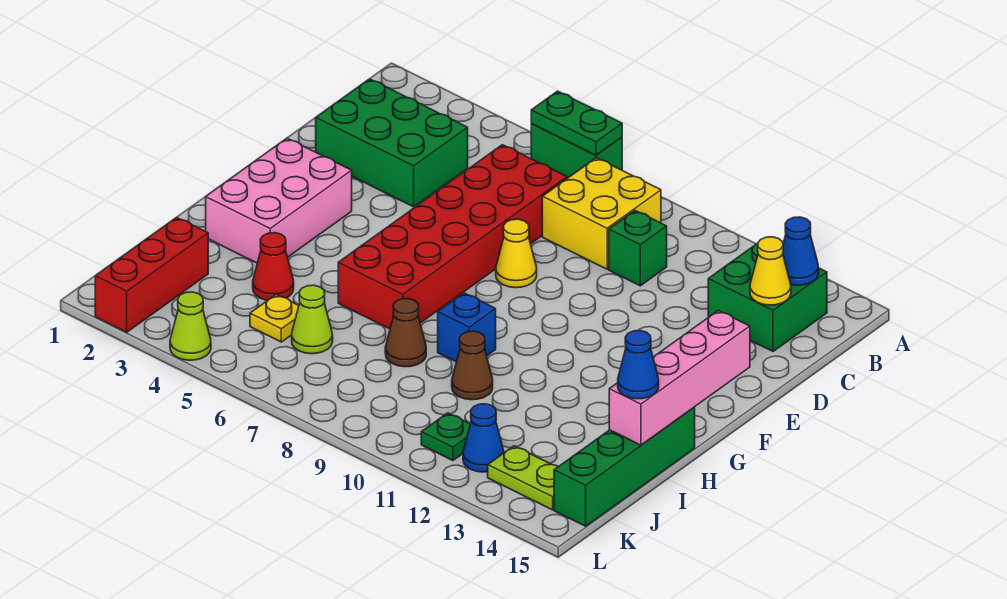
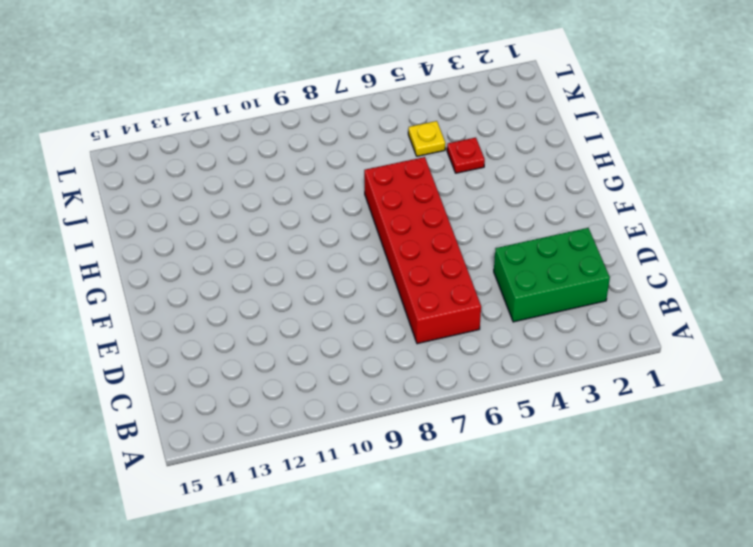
red plate I4 level 1 -> red cone I4 level 1
none -> green brick A6:A7 level 1
none -> yellow brick B8:C9 level 1
none -> green brick B13:C14 level 1

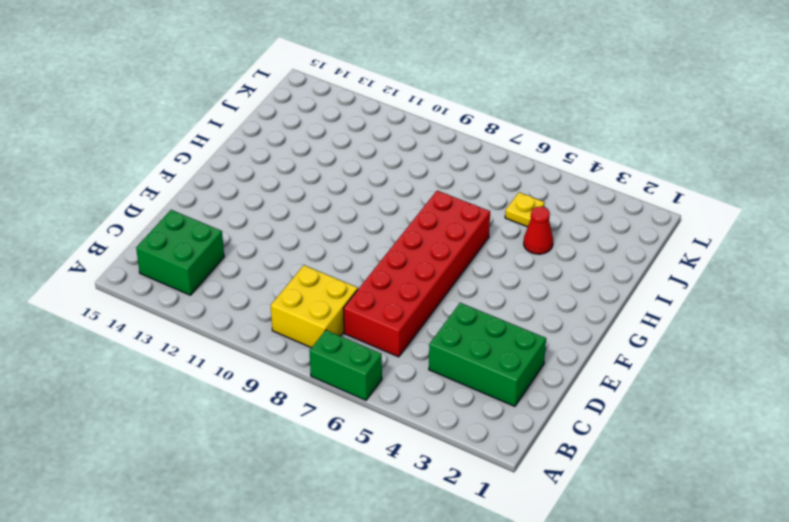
none -> green brick C10 level 1
none -> yellow cone E8 level 1
none -> pink brick F2:H3 level 1

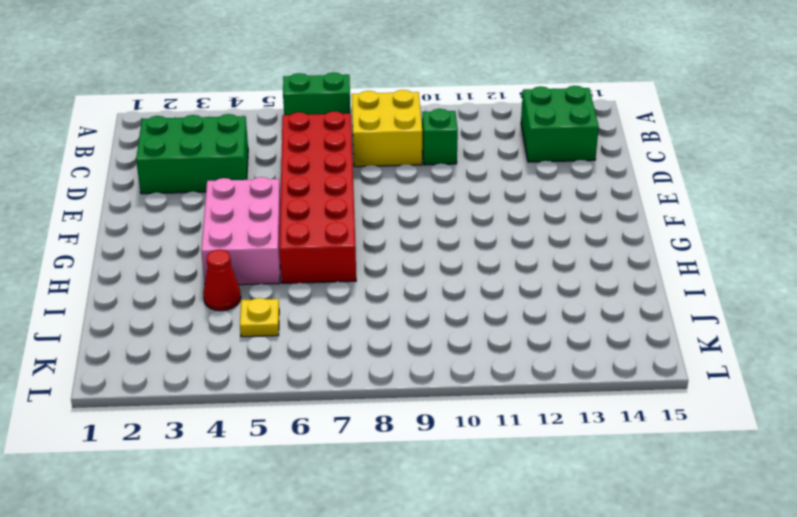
pink brick F4:H5 level 1 -> pink brick F2:H3 level 1
none -> yellow cone E8 level 1
none -> blue brick H9 level 1
none -> green brick H15:K15 level 1

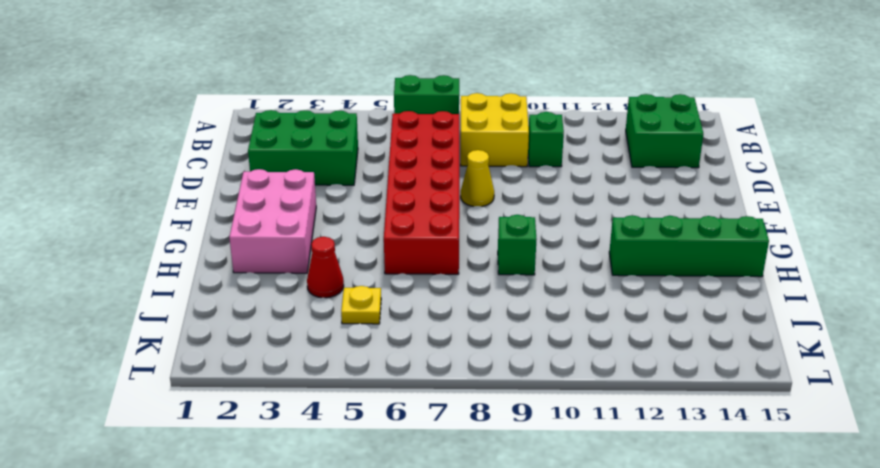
green brick H9 level 1 -> blue brick H9 level 1
green brick H12:H15 level 1 -> green brick H15:K15 level 1
none -> brown cone I8 level 1
none -> brown cone I10 level 1
none -> red brick J2:L2 level 1

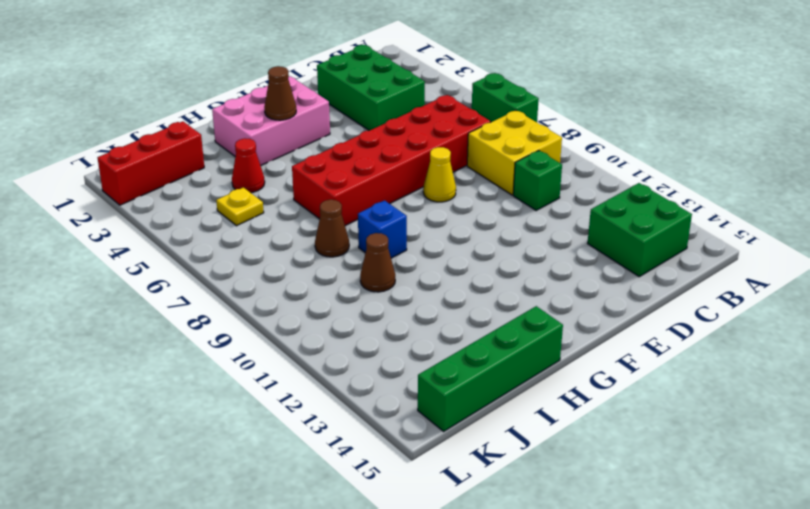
brown cone G3 level 2 -> none
none -> lime cone J6 level 1
none -> green plate K11 level 1
none -> blue cone K12 level 1

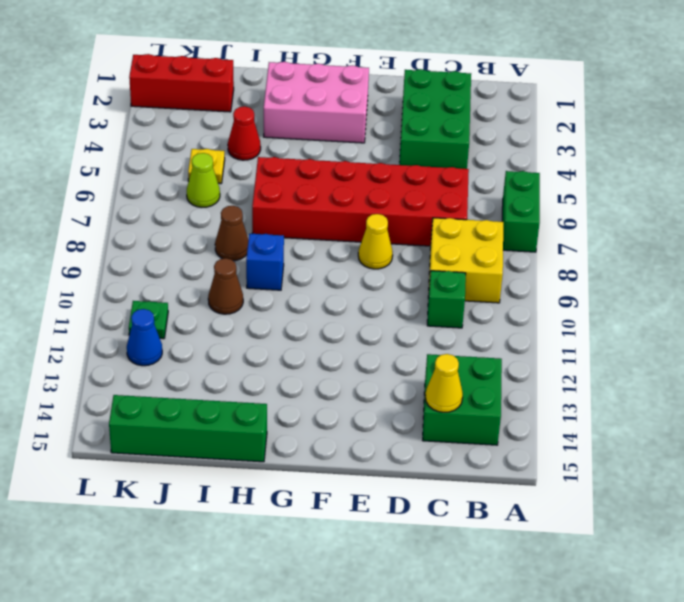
none -> lime plate K13:K14 level 1
none -> lime cone L4 level 1
none -> green plate A6:A7 level 2

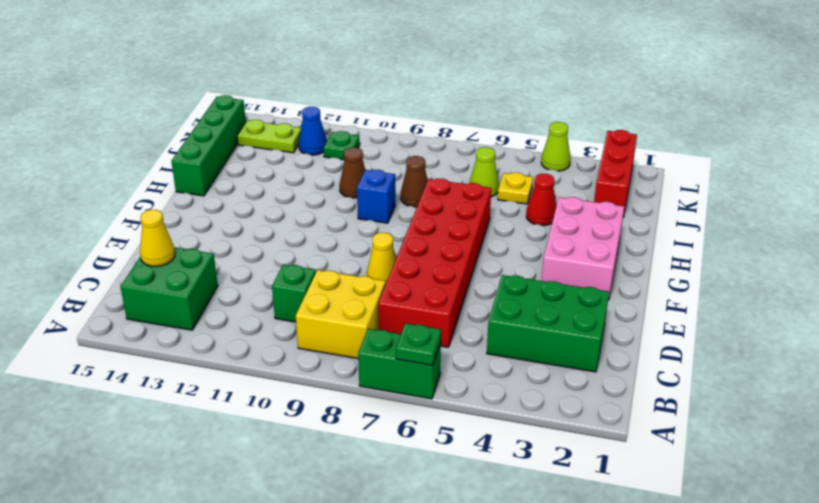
green plate A6 level 2 -> green plate A6:A7 level 2
none -> blue cone B14 level 2
none -> pink brick F15:I15 level 2
none -> blue cone I15 level 3

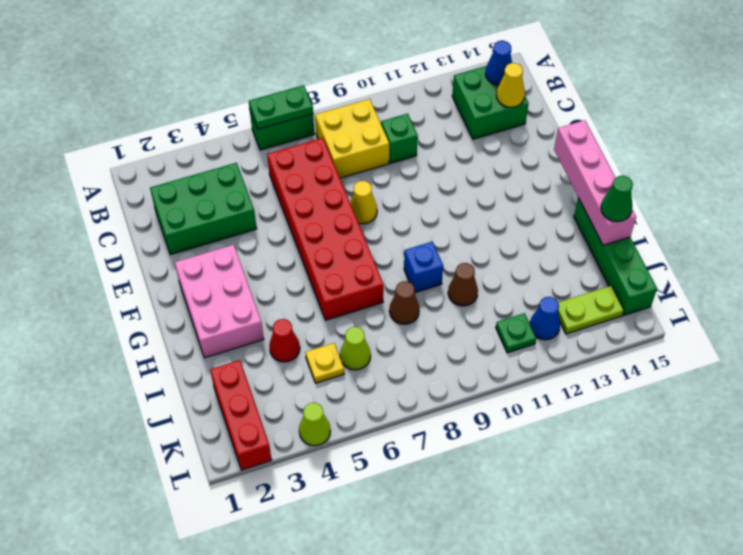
green cone I15 level 3 -> blue cone I15 level 3

